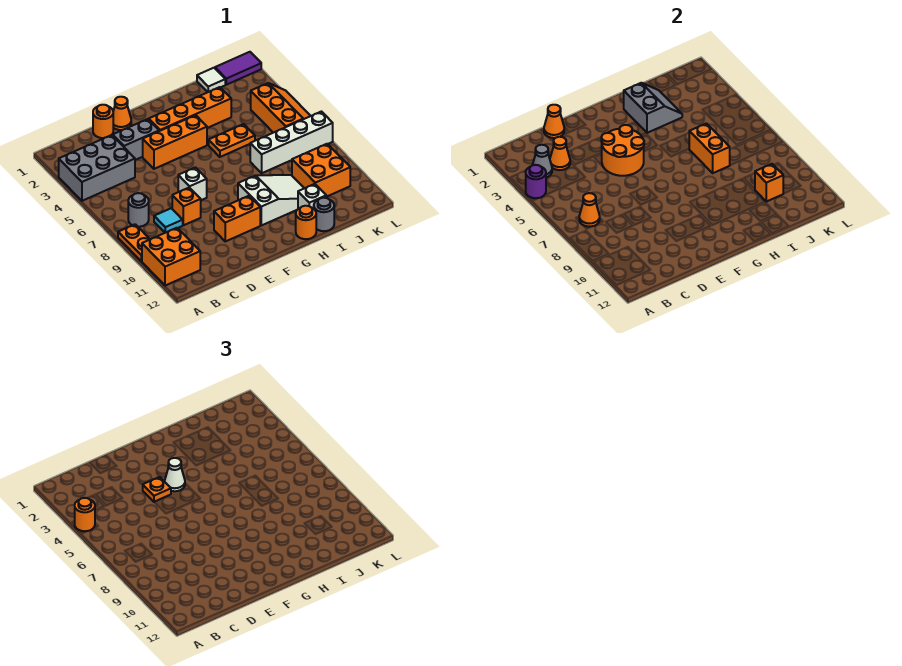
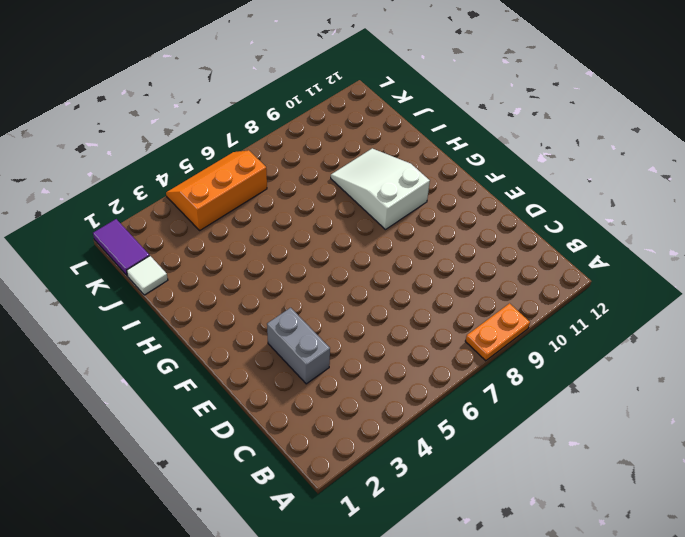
none -> grey brick A3:C4 level 1
none -> orange brick A10:B11 level 1
none -> grey round brick B7 level 1
none -> cyan tile C8 level 1

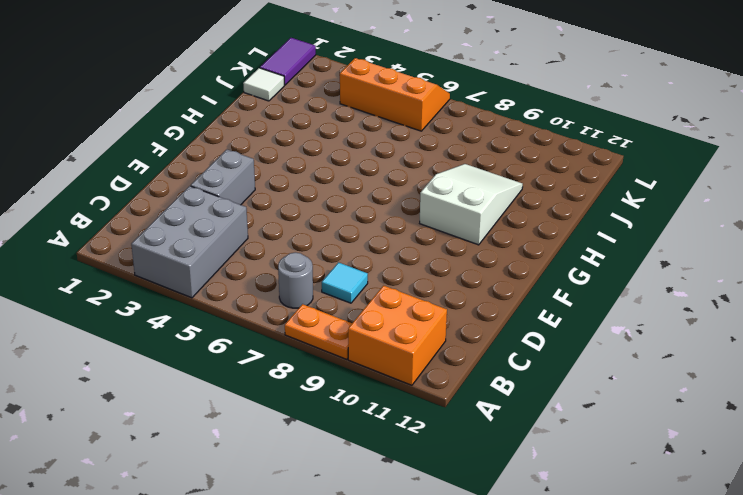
none -> orange round brick D1 level 1
none -> orange brick D8 level 1
none -> orange cone E1 level 1
none -> orange brick E4:G4 level 1

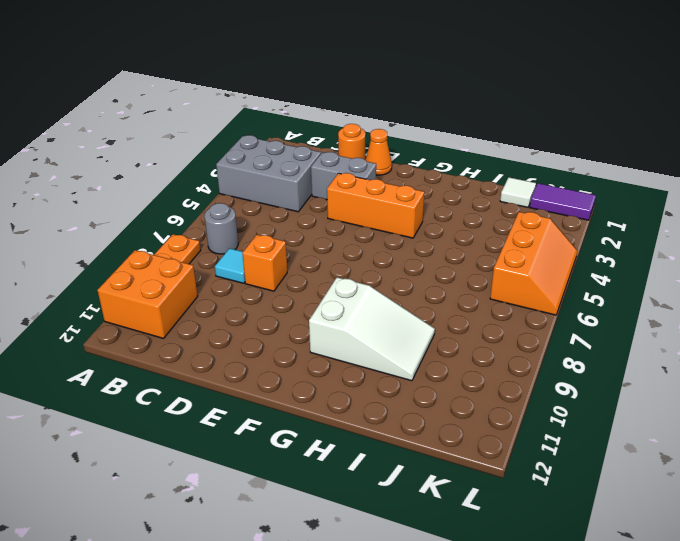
none -> white brick E7 level 1
none -> orange brick E10:F10 level 1
none -> orange brick F3:I3 level 1
none -> orange plate H5:I5 level 1

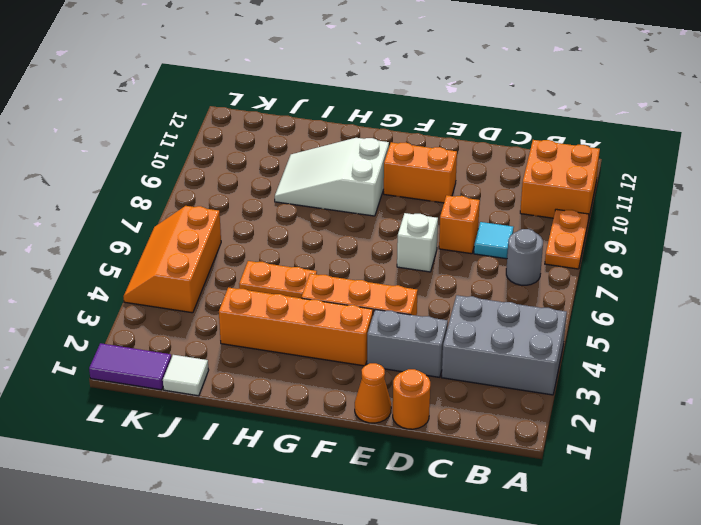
none -> orange round brick H12 level 1
none -> white brick I7:L7 level 1
none -> white brick I11 level 1
none -> grey round brick I12 level 1

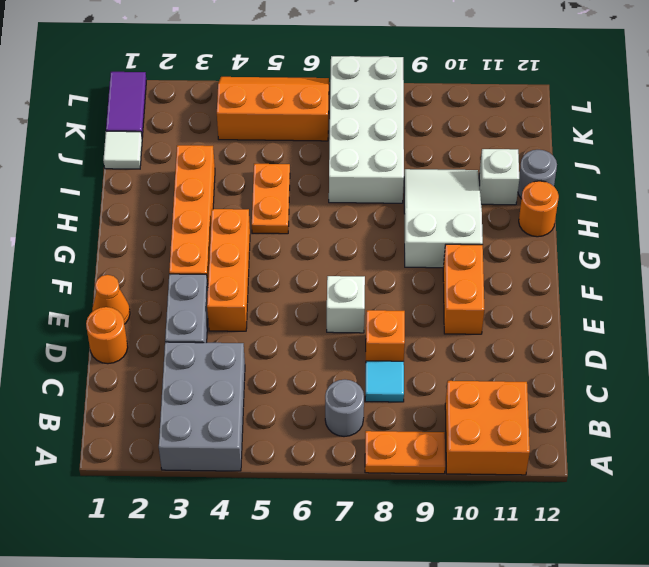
white brick I7:L8 level 1 -> white brick I7:L7 level 1
none -> orange brick J9:K10 level 1
none -> purple round brick A4 level 2
none -> grey cone B3 level 2
none -> orange cone B7 level 2

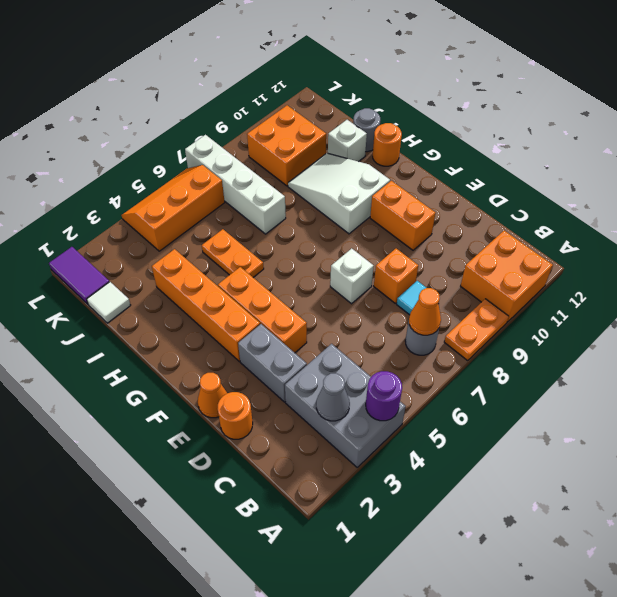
none -> orange cone C3 level 2
none -> orange cone D1 level 2
none -> orange round brick E4:F5 level 2
none -> grey slope H2:I3 level 2 top H

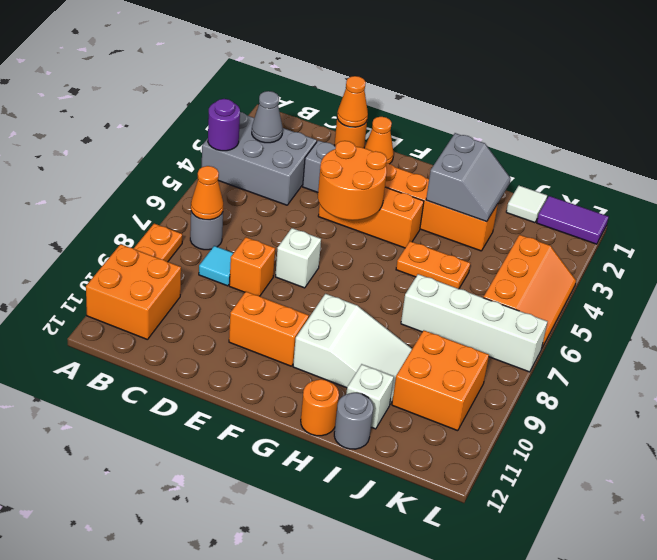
none -> orange cone C3 level 2
none -> orange brick I6:I7 level 2
none -> orange brick J10 level 2
none -> orange round brick A4 level 3

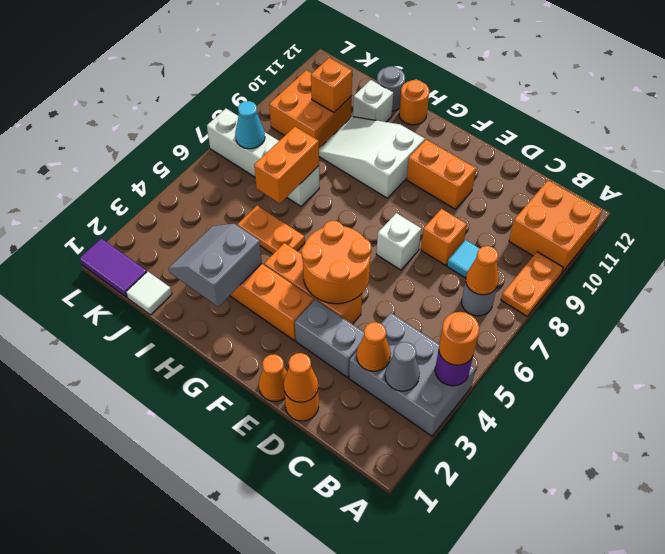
cyan cone K7 level 2 -> none
none -> orange slope K4:L6 level 1 top K
none -> orange plate E4 level 3
none -> white cone F4 level 3

